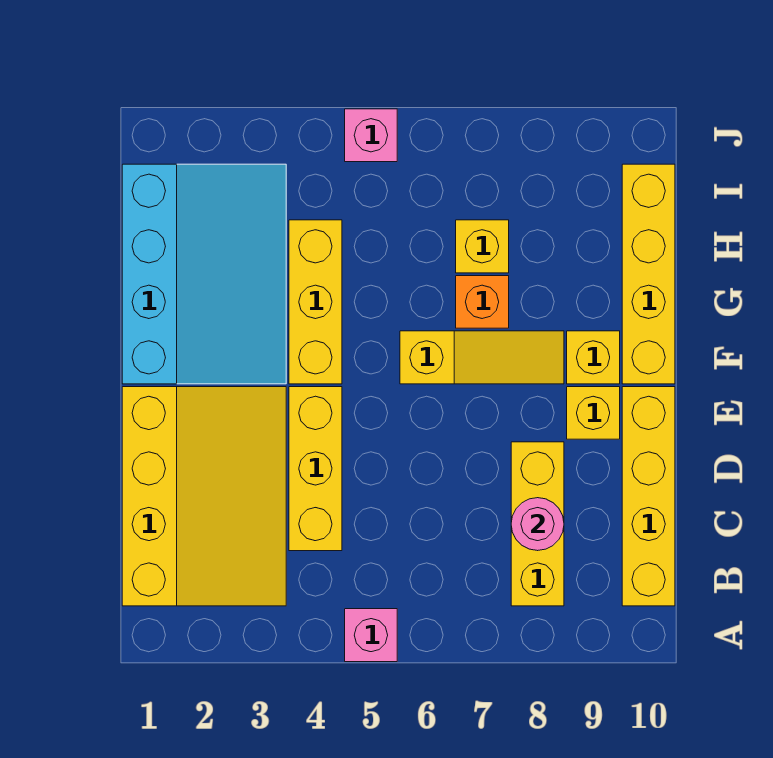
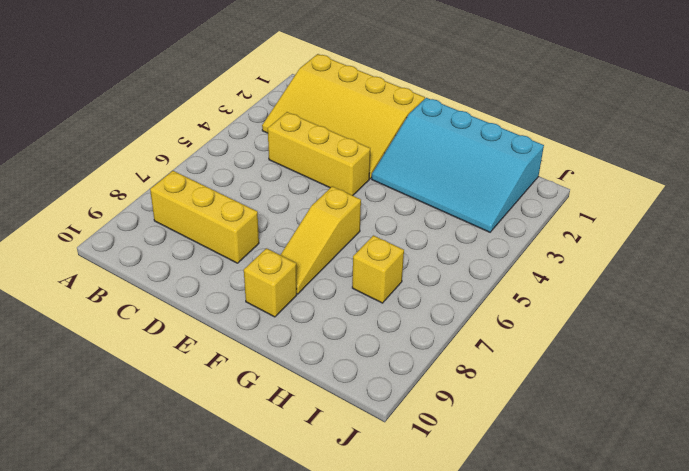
none -> pink brick A5 level 1
none -> yellow brick B10:E10 level 1
none -> yellow brick E9 level 1

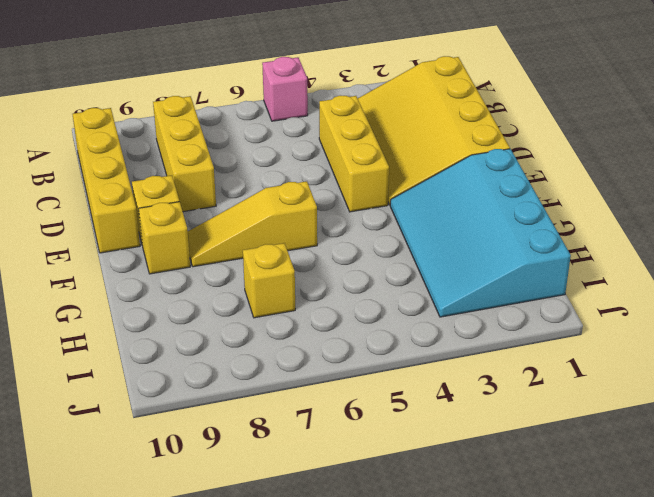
none -> yellow brick F4:H4 level 1
none -> yellow brick F10:I10 level 1
none -> orange brick G7 level 1

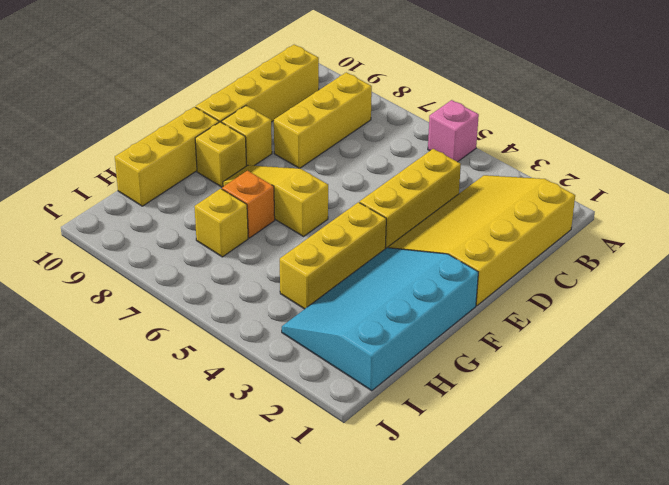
yellow brick F10:H10 level 1 -> yellow brick F10:I10 level 1
none -> pink brick J5 level 1
none -> pink round brick C8 level 2

